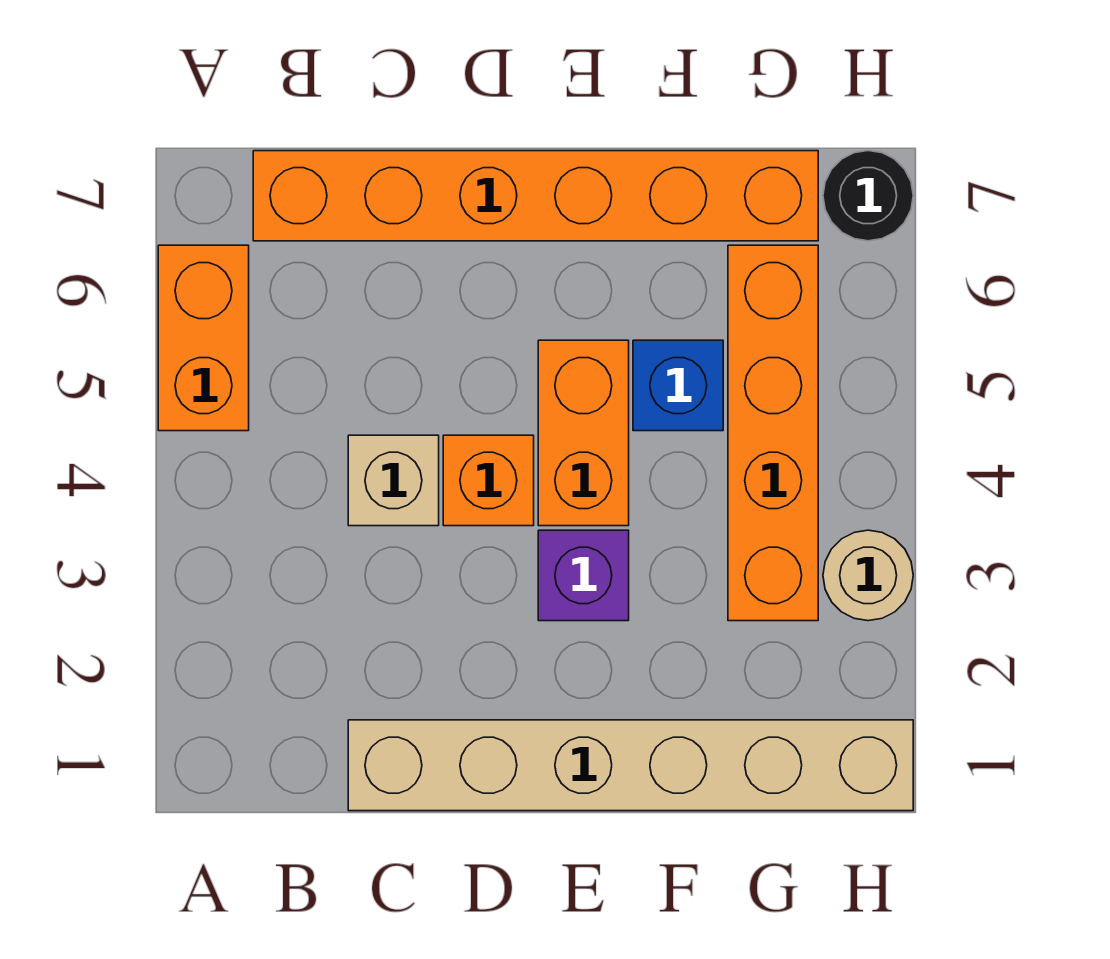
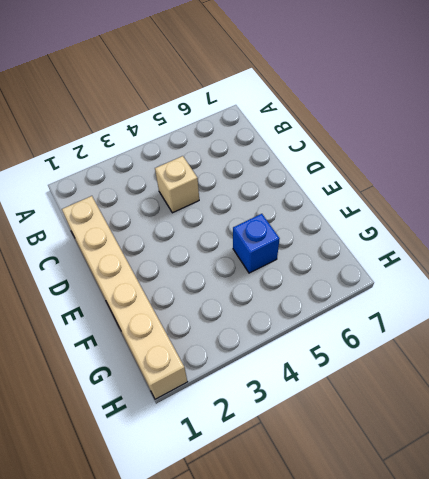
none -> orange brick A5:A6 level 1
none -> orange brick B7:G7 level 1

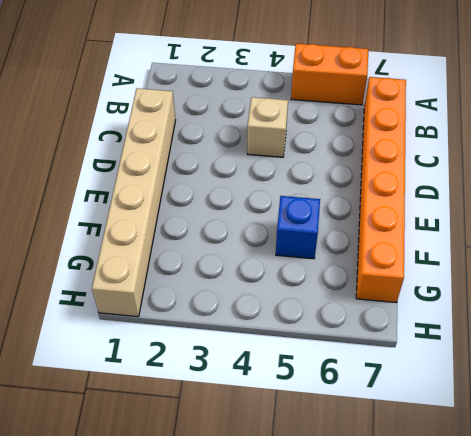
none -> orange brick D4 level 1
none -> purple brick E3 level 1

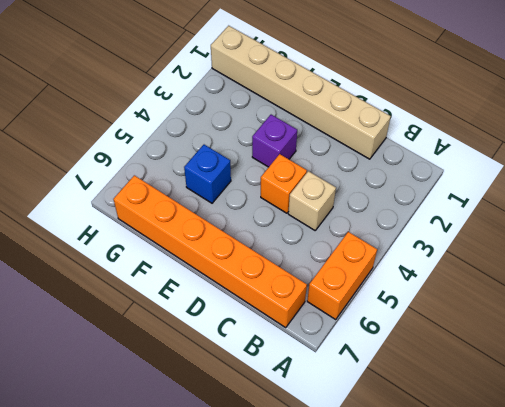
none -> orange brick E4:E5 level 1
none -> orange brick G3:G6 level 1

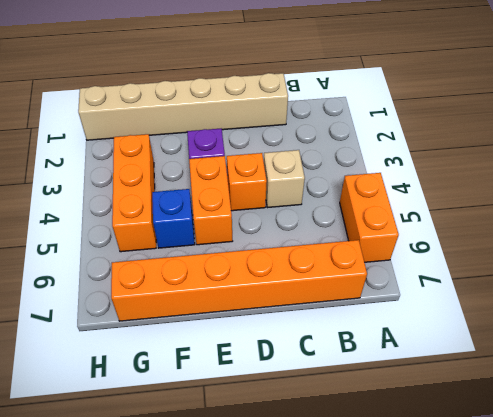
orange brick G3:G5 level 1 -> orange brick G3:G6 level 1
none -> tan round brick H3 level 1
none -> black round brick H7 level 1

